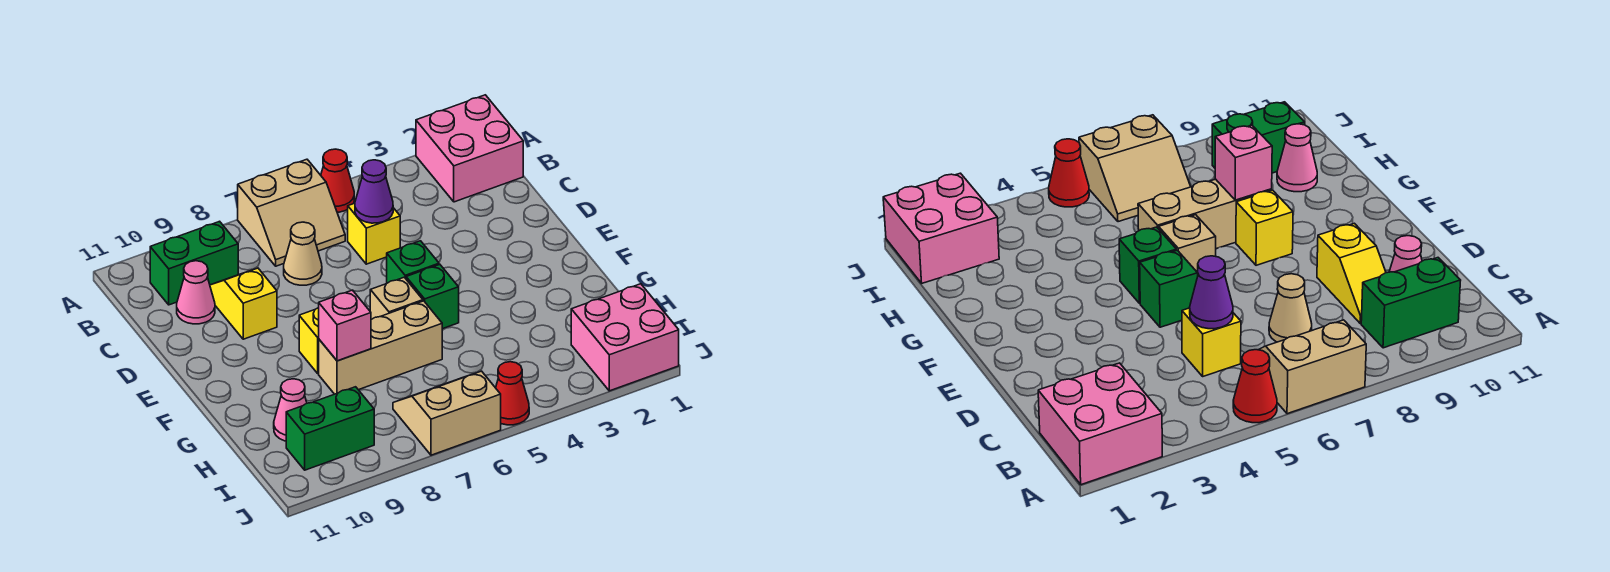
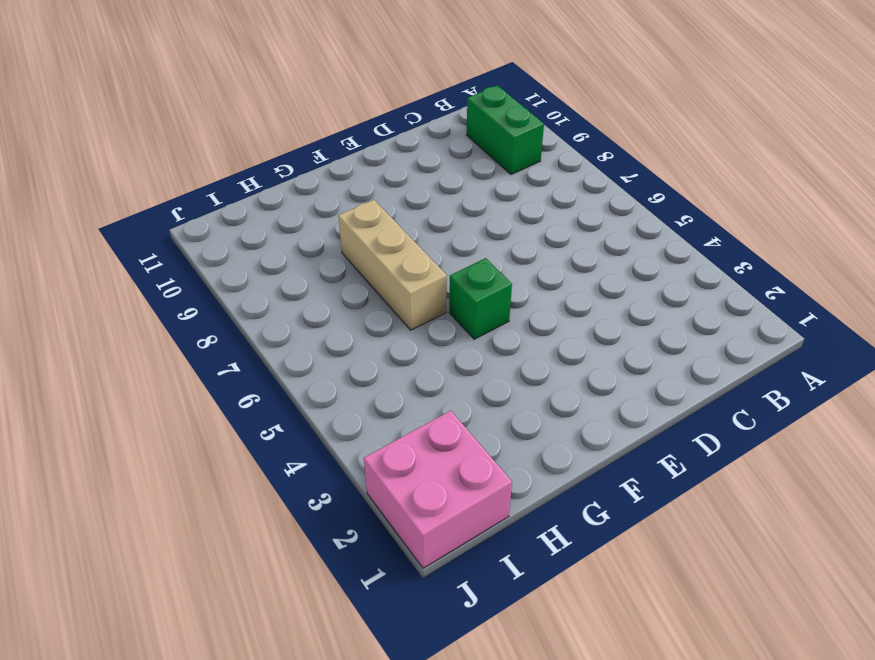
none -> pink brick A1:B2 level 1
none -> red cone A5 level 1
none -> tan slope A6:B7 level 1 top A

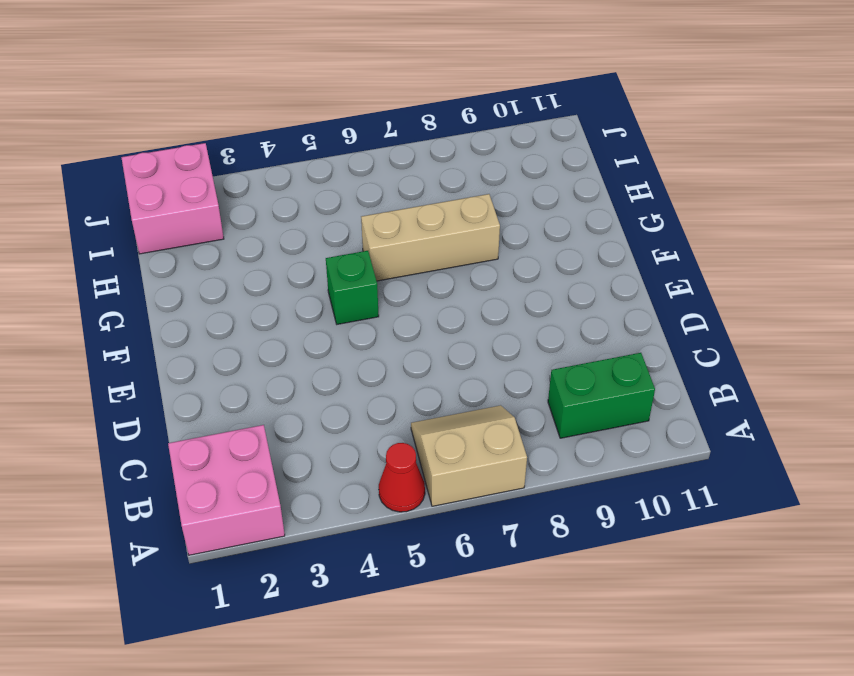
none -> yellow brick C5 level 1
none -> tan cone C7 level 1
none -> yellow slope C9:D9 level 1 top D

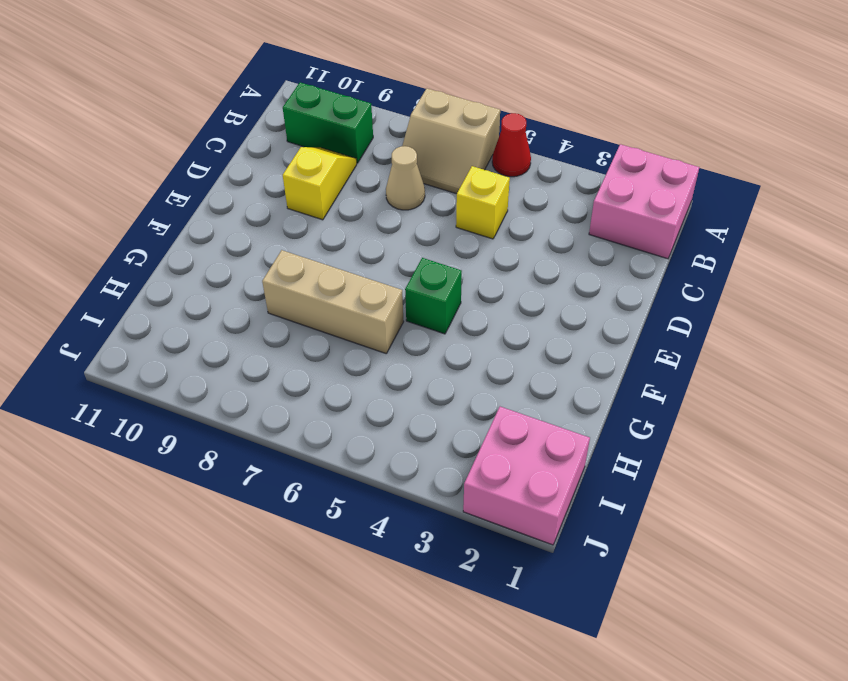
none -> pink cone C10 level 1
none -> green brick E5 level 1
none -> tan brick F6 level 1

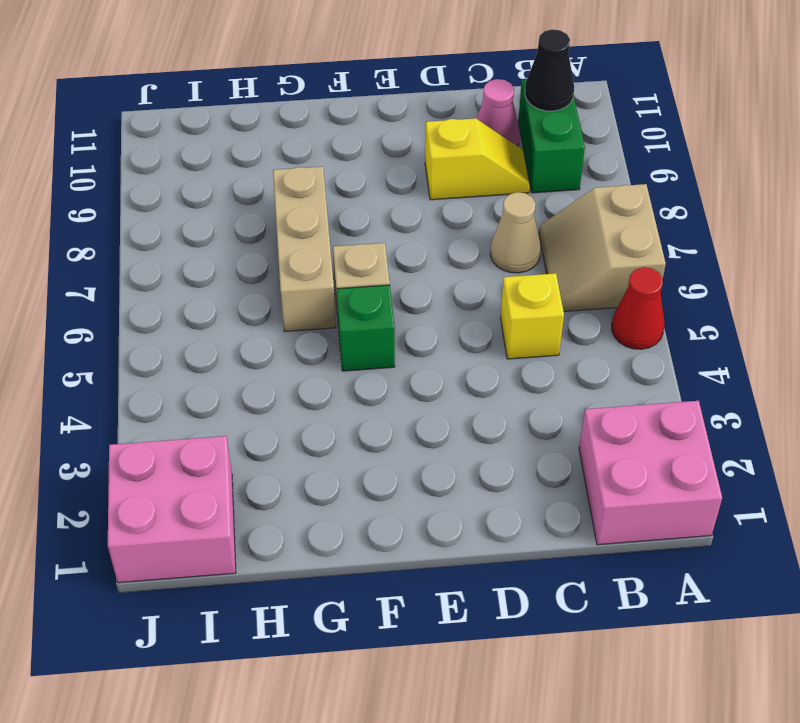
black cone B10 level 2 -> none
none -> green brick E5 level 1
none -> yellow brick F8 level 1
none -> pink cone H10 level 1

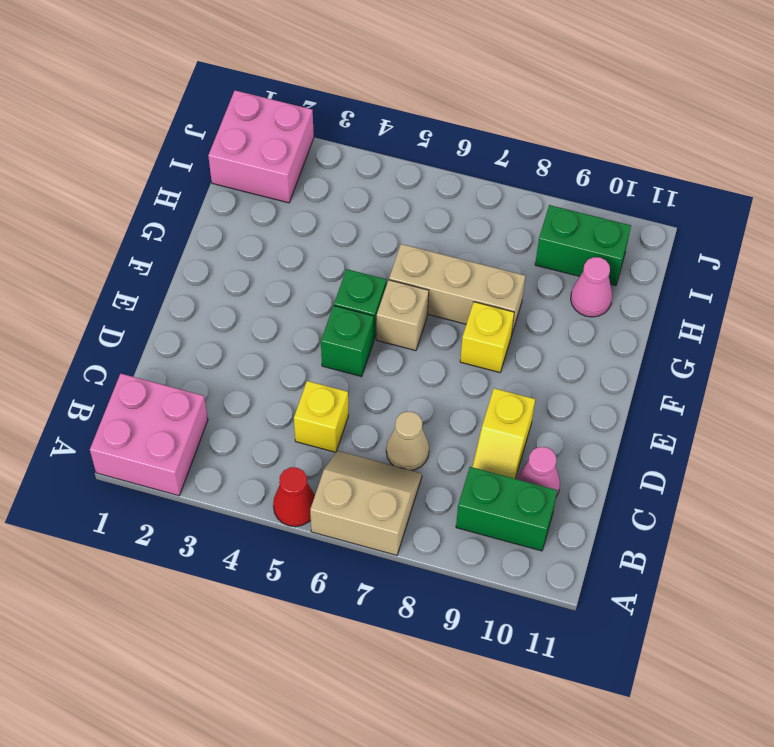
none -> tan slope I6:J7 level 1 top J
none -> red cone J5 level 1
none -> purple cone C5 level 2

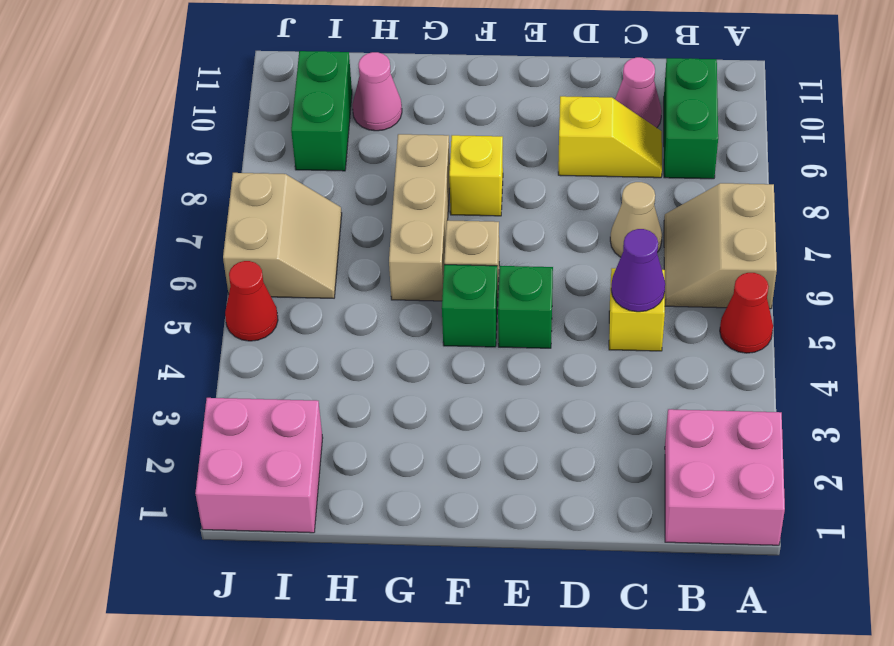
none -> pink brick G8 level 2

